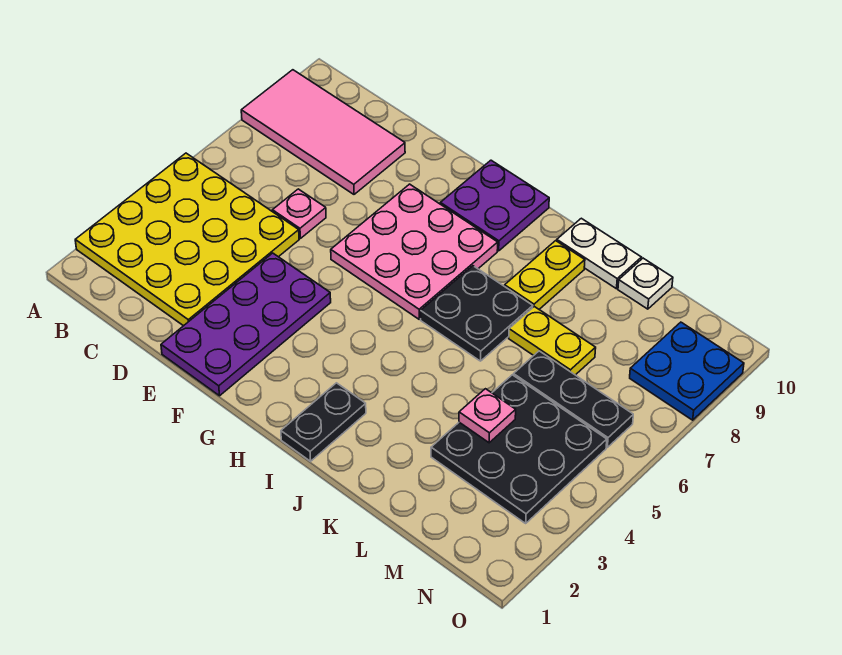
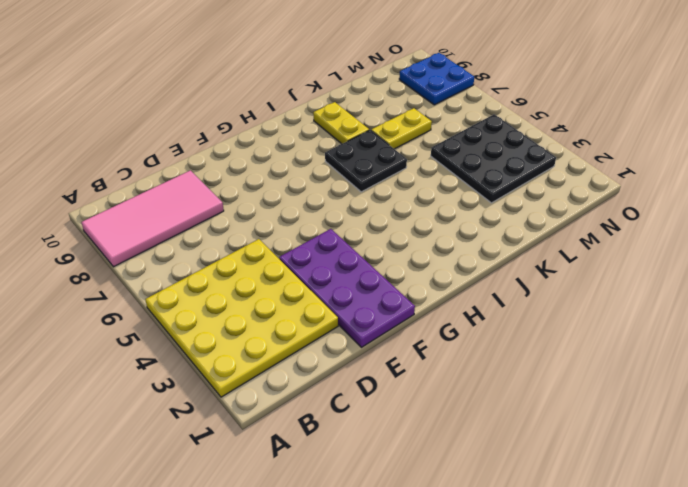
none -> pink plate D6 level 1
none -> pink plate F6:H8 level 1
none -> purple plate G9:H10 level 1

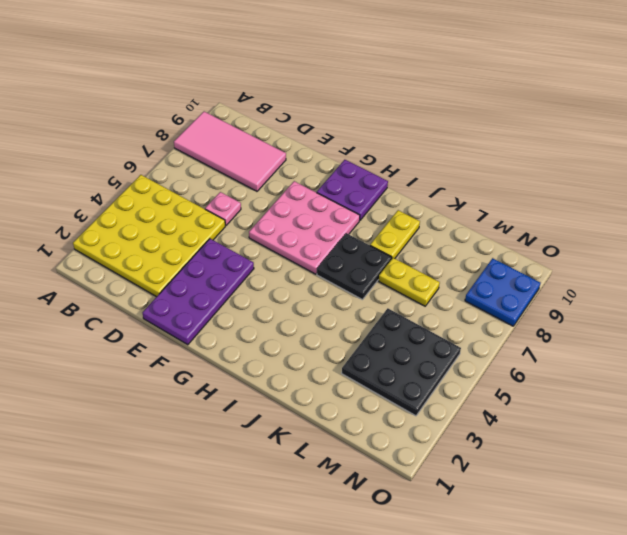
none -> black plate I1:I2 level 1
none -> white plate J10:K10 level 1
none -> black plate L6:N6 level 1

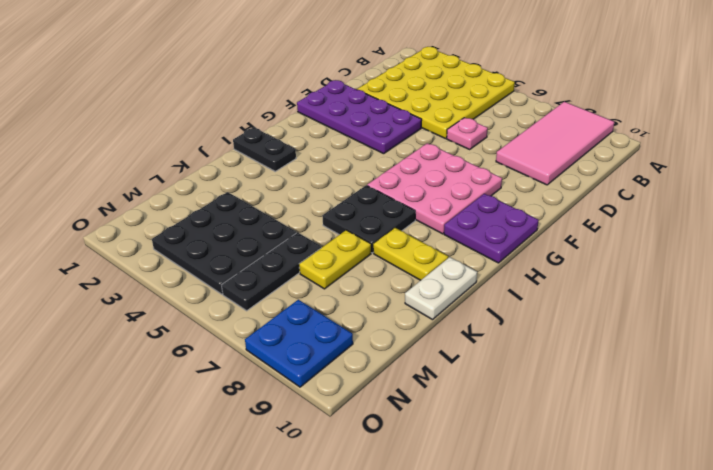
none -> white plate L10 level 1
none -> pink plate L4 level 2

